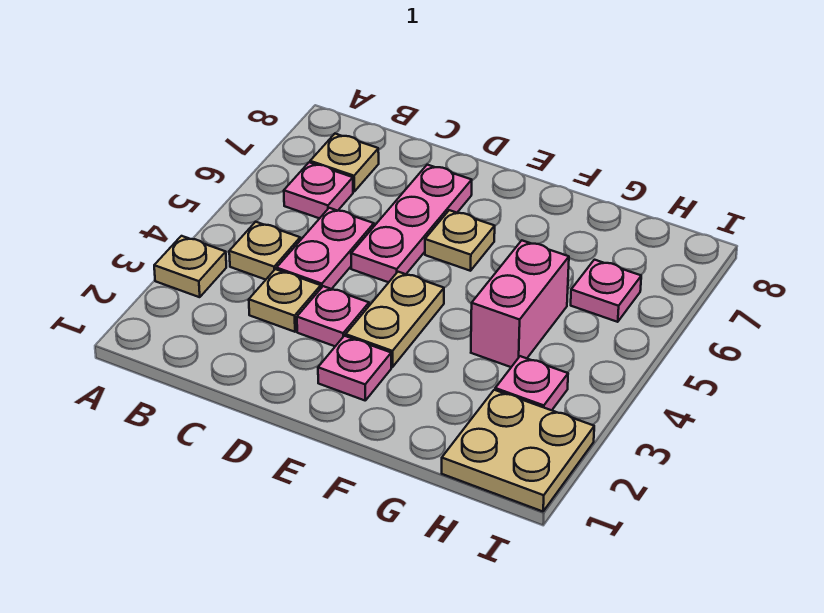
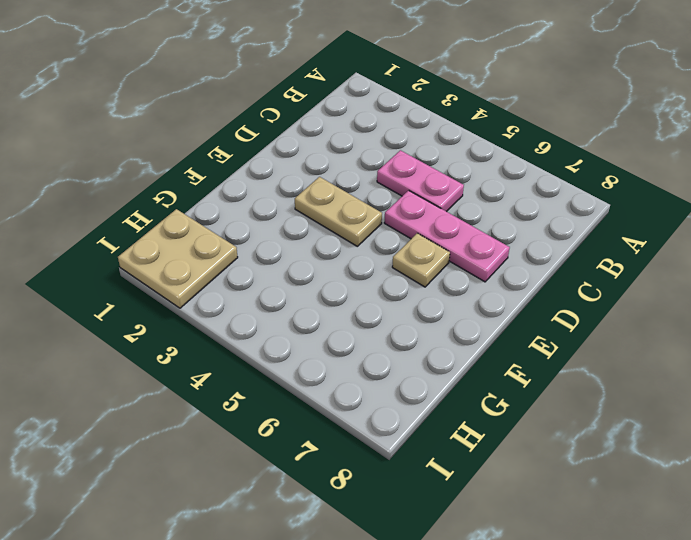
none -> tan plate A3 level 1
none -> tan plate B4 level 1
none -> pink plate B6 level 1

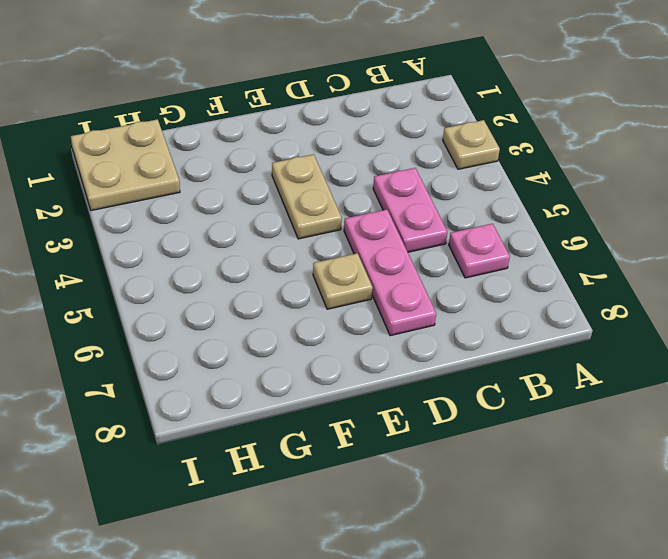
none -> tan plate B4 level 1
none -> tan plate B7 level 1
none -> tan plate C3 level 1

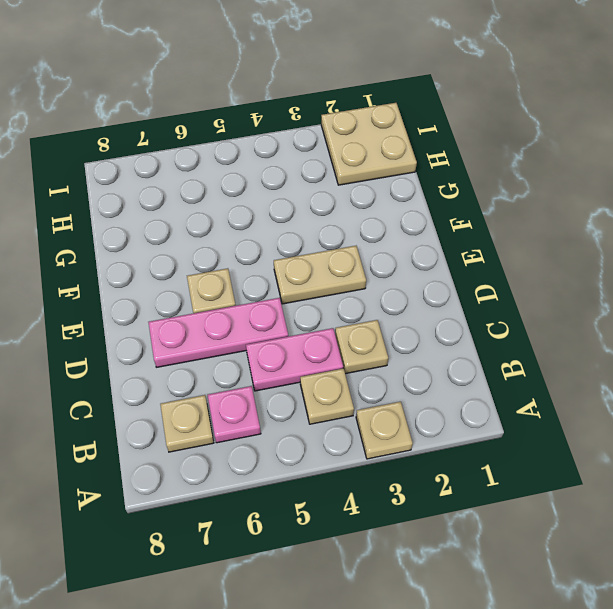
none -> pink plate D3 level 1
none -> pink plate E2 level 1
none -> pink brick G4:G5 level 1

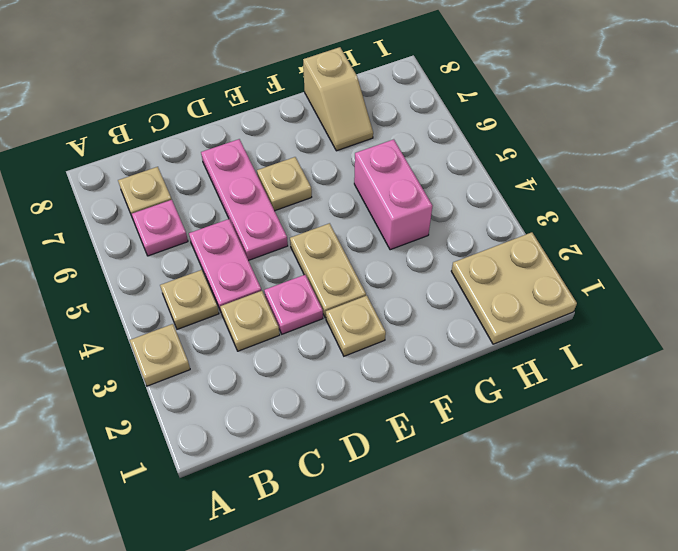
tan plate E2 level 1 -> pink plate E2 level 1
tan slope G7:G8 level 1 top 8 -> none
none -> pink plate H3 level 1
none -> pink plate H6 level 1

